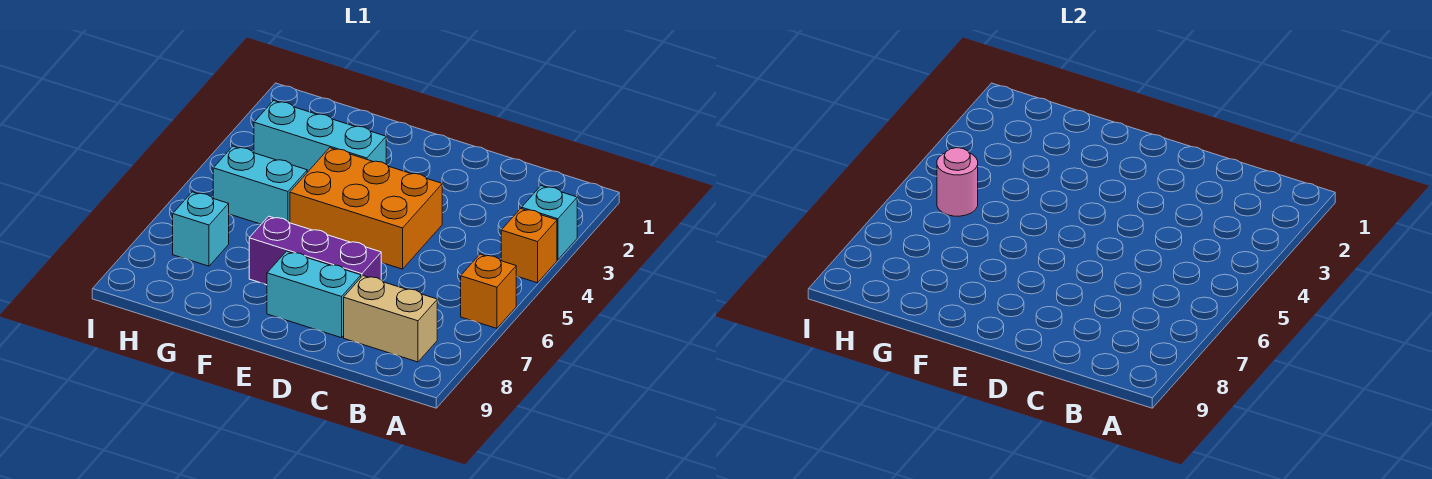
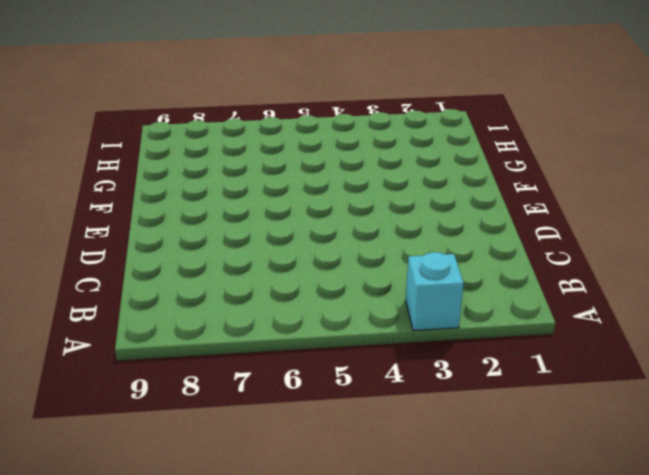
none -> orange brick A4 level 1
none -> orange brick A6 level 1

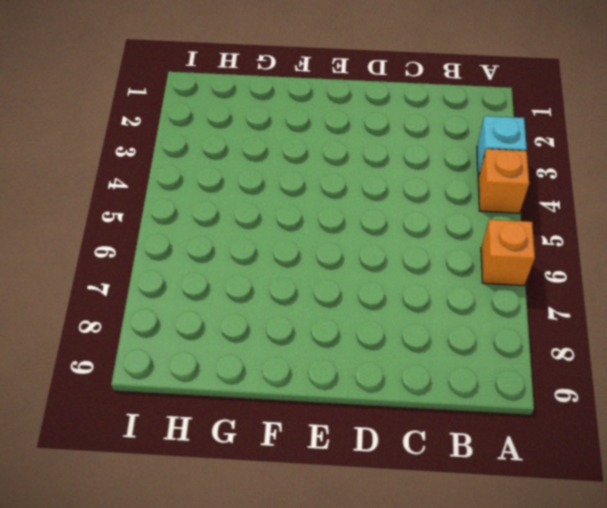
none -> tan brick B8:C8 level 1
none -> orange brick D4:F5 level 1

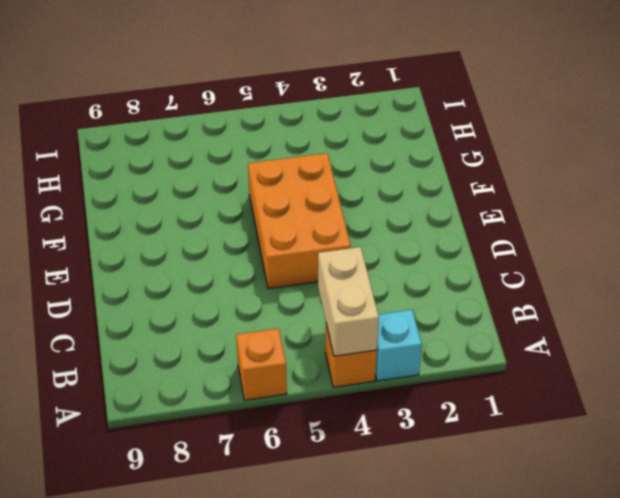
tan brick A4:B4 level 2 -> tan brick B8:C8 level 1
none -> purple brick D7:F7 level 1
none -> cyan brick D8:E8 level 1

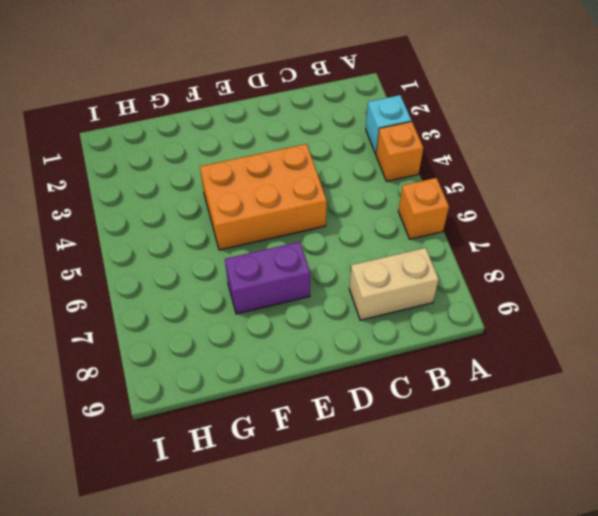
purple brick E7:F7 level 1 -> purple brick D7:F7 level 1
none -> cyan brick D8:E8 level 1
none -> cyan brick F3:H3 level 1

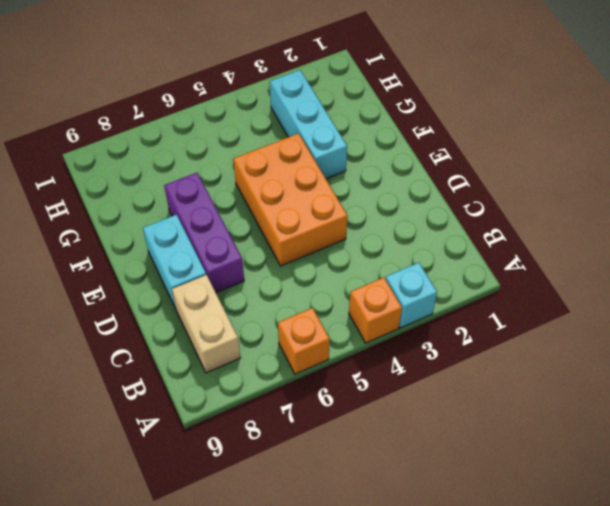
none -> cyan brick G5:H5 level 1
none -> cyan brick H7 level 1

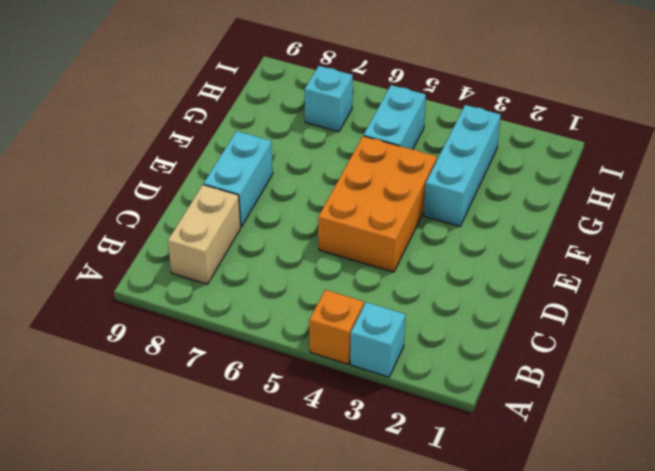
none -> orange brick A6 level 1
none -> purple brick D7:F7 level 1

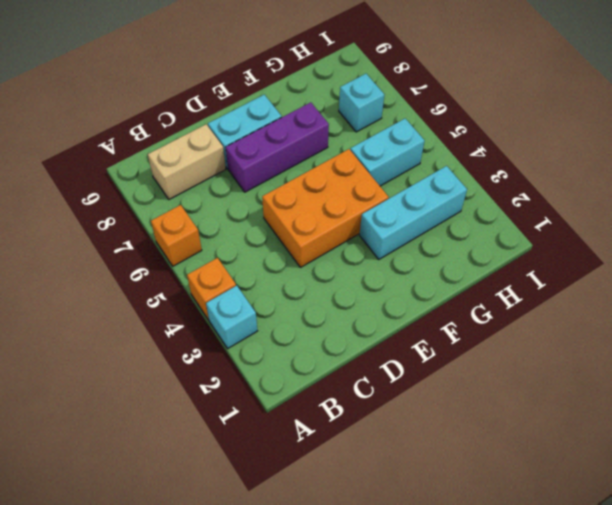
none -> pink round brick H5 level 2

